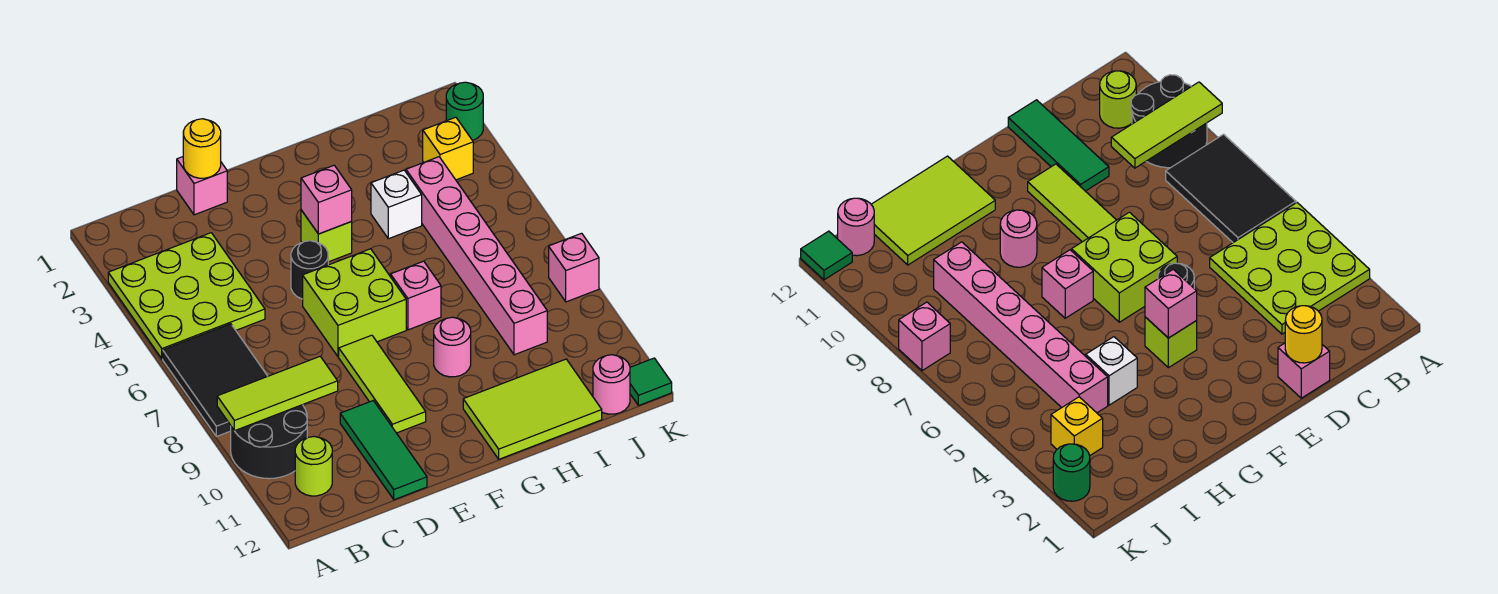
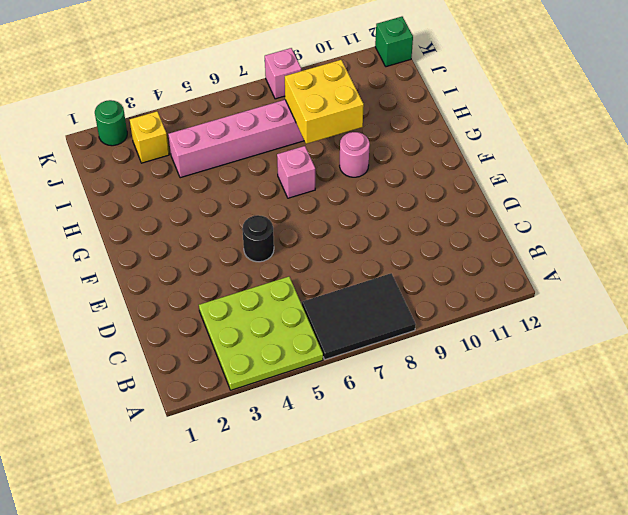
yellow brick H8:I9 level 2 -> none
green brick K12 level 1 -> green tile K12 level 1
none -> black round brick A9:B10 level 1
none -> lime round brick B11 level 1
none -> pink brick D1 level 1

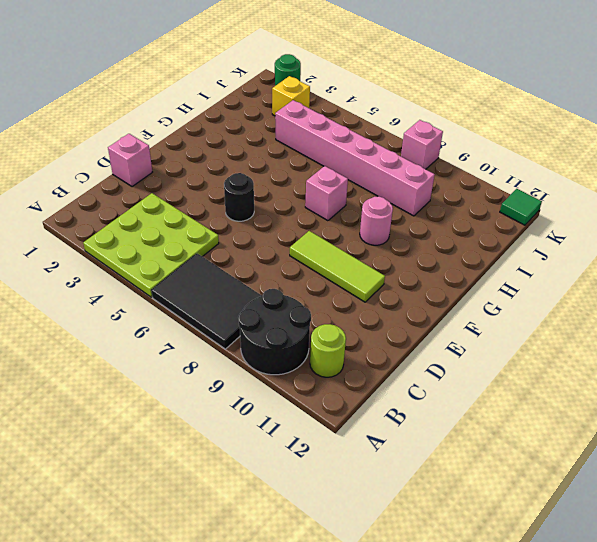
none -> green tile D10:D12 level 1
none -> lime brick E6:F7 level 1
none -> lime brick F4 level 1

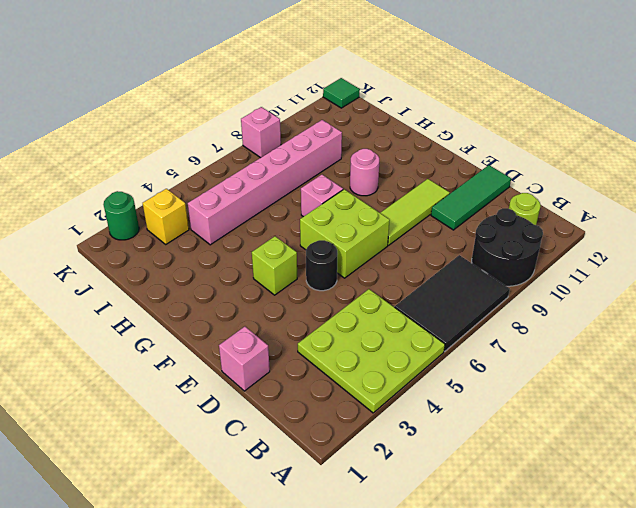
none -> lime tile G11:I12 level 1
none -> white brick H4 level 1
none -> pink round brick J12 level 1

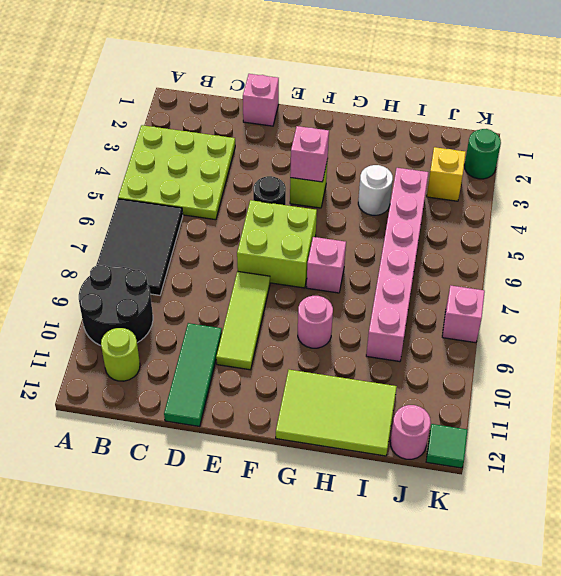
white round brick H4 level 1 -> white brick H4 level 1
none -> lime tile A9:C9 level 2
none -> yellow round brick D1 level 2

